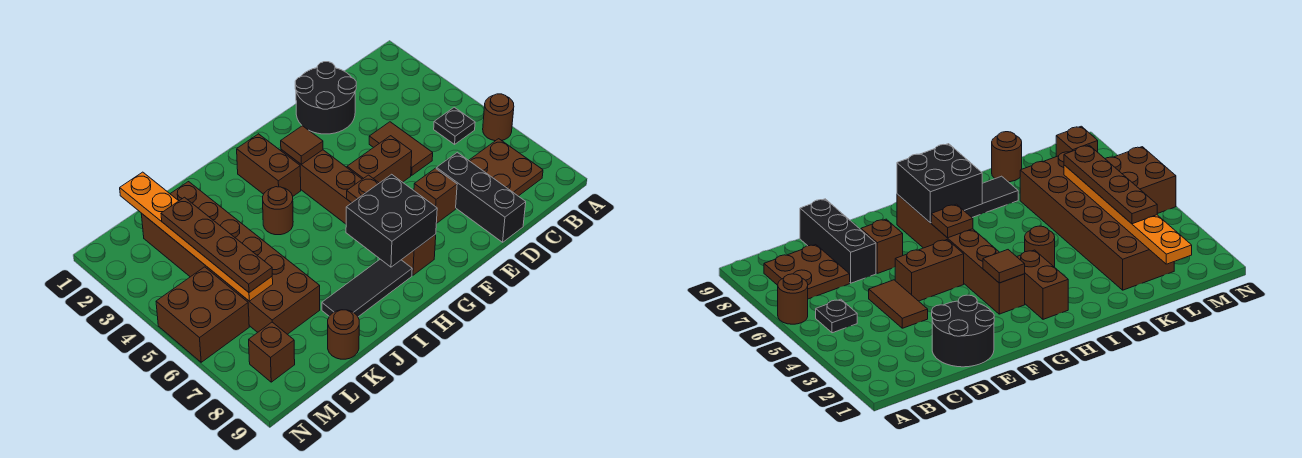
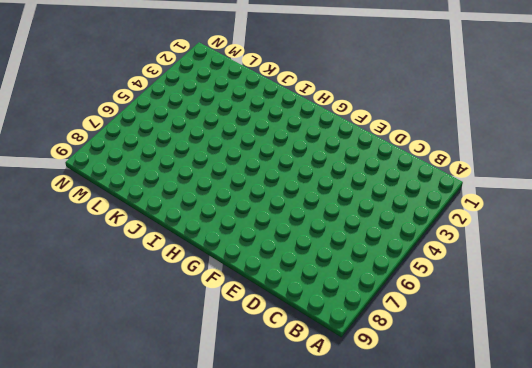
none -> brown round brick A6 level 1
none -> black plate B5 level 1
none -> brown plate B7:C8 level 1

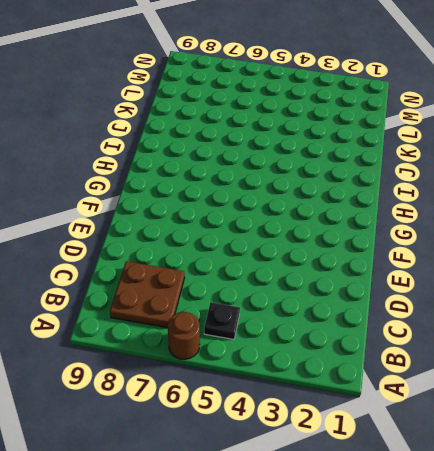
none -> black round brick D1:E2 level 1
none -> brown tile D4:D5 level 1
none -> black brick D7:D9 level 1

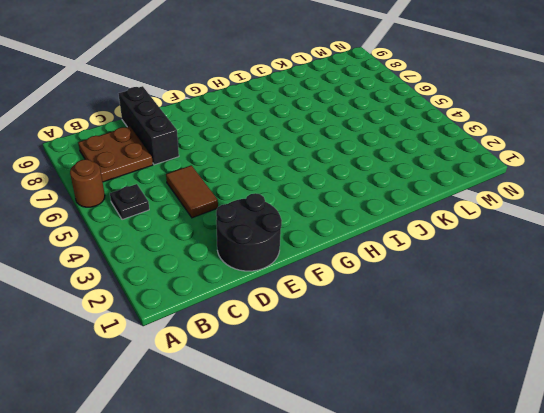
none -> brown brick E5:F5 level 1
none -> brown brick E7 level 1
none -> brown brick G3:G8 level 1

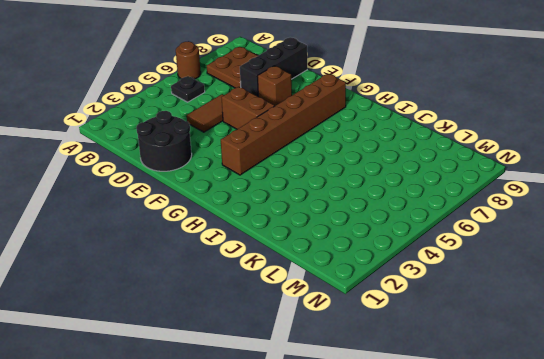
none -> brown brick H2:H3 level 1
none -> black tile H8:J8 level 1
none -> brown round brick I4 level 1

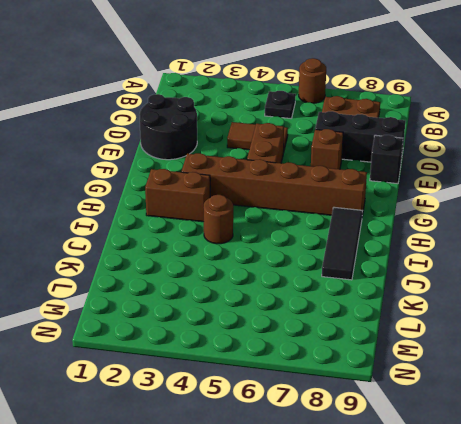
black brick E9 level 1 -> none
none -> brown brick K2:L7 level 1
none -> brown round brick K9 level 1
none -> brown brick M5:N6 level 1

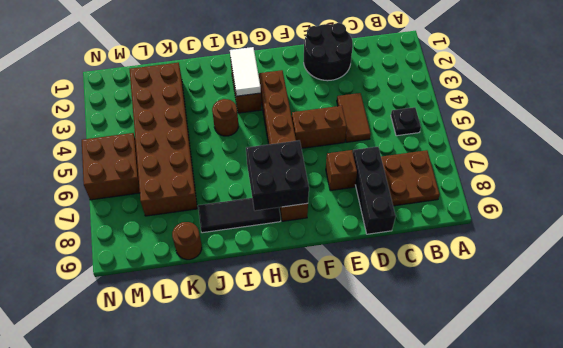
white tile H2:H3 level 2 -> none
none -> brown round brick A6 level 1
none -> brown brick M8 level 1
none -> brown tile G3 level 2

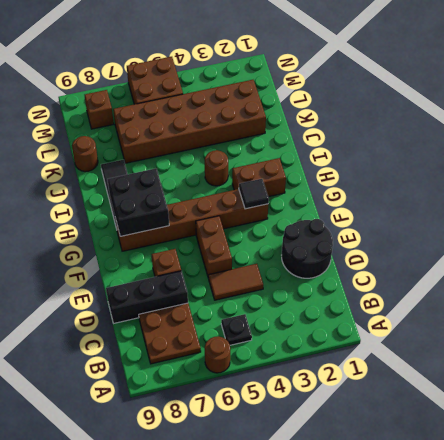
black tile G3 level 2 -> brown tile G3 level 2
none -> brown plate G6 level 2
none -> orange plate L1:L6 level 2
none -> brown plate L3:L6 level 3

